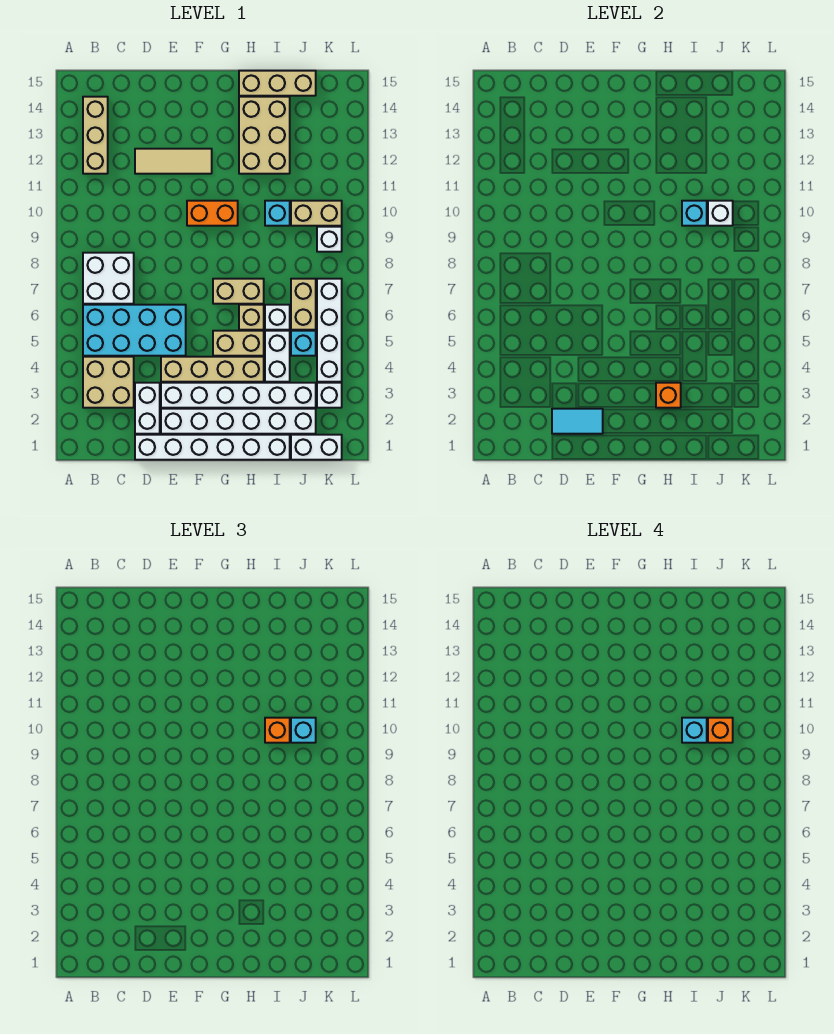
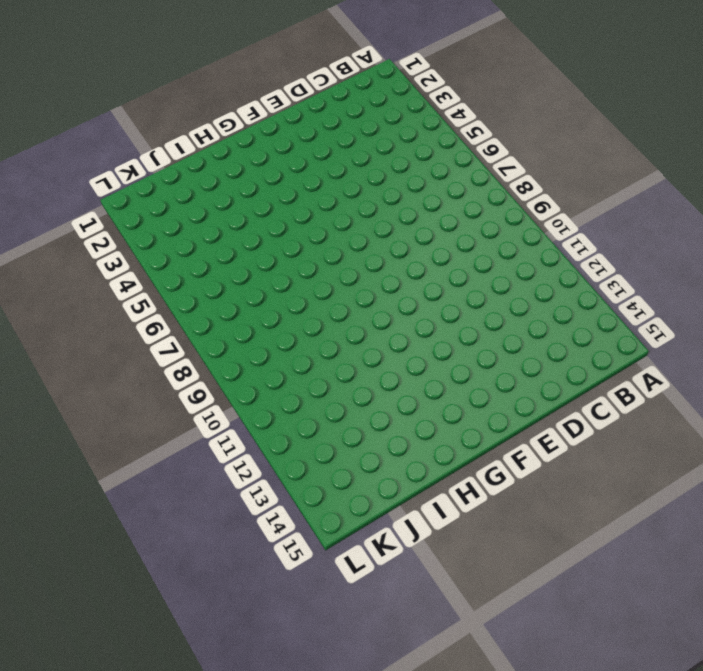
none -> tan brick B3:C4 level 1
none -> cyan brick B5:E6 level 1
none -> white brick B7:C8 level 1
none -> tan brick B12:B14 level 1

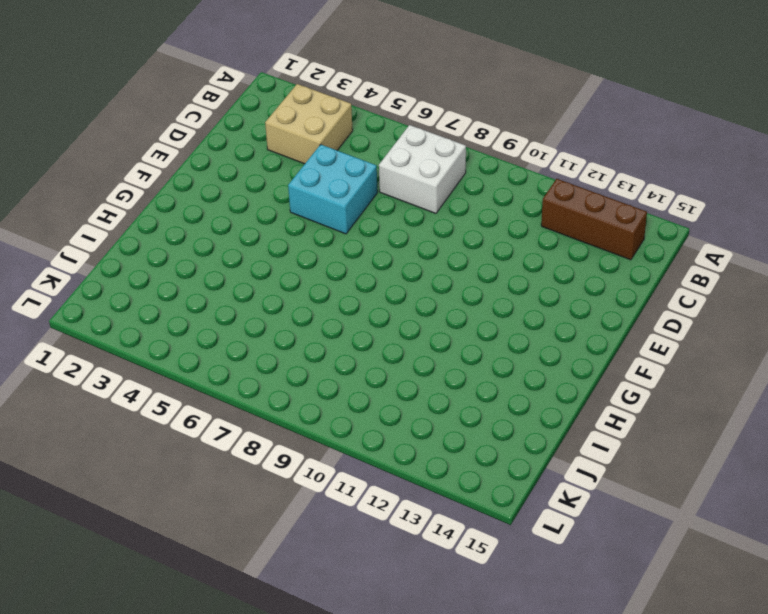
brown brick B12:B14 level 1 -> tan brick B12:B14 level 1
cyan brick D5:E6 level 1 -> cyan brick B5:E6 level 1
none -> white brick D1:I1 level 1
none -> white brick D2:D3 level 1
none -> tan tile D12:F12 level 1
none -> white brick E2:J2 level 1

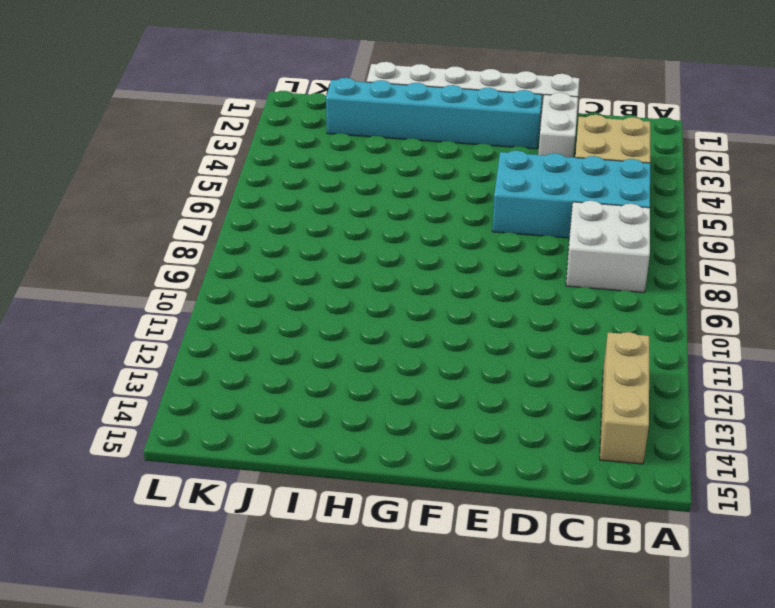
cyan brick E2:J2 level 1 -> white brick E2:J2 level 1
none -> tan tile D12:F12 level 1
none -> white brick E3:J3 level 1
none -> tan brick E4:H4 level 1
none -> orange brick F10:G10 level 1

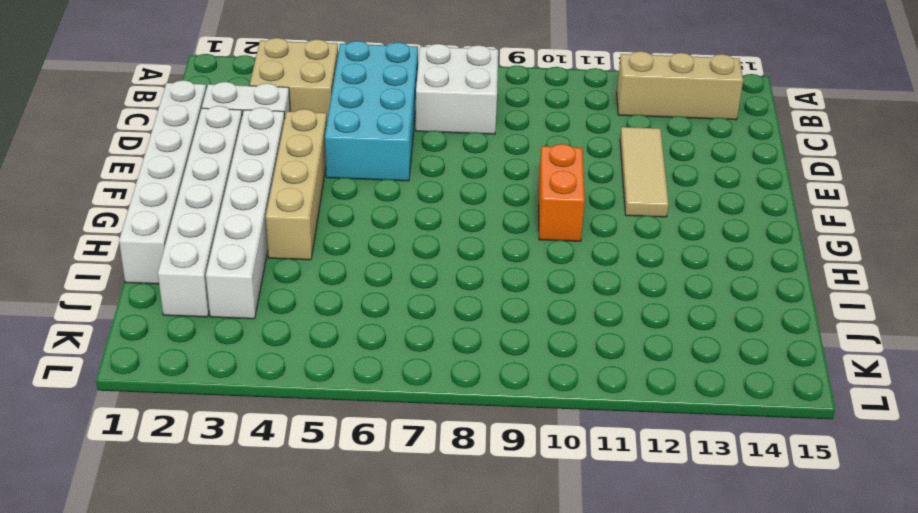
none -> tan brick G5:H5 level 1
none -> tan brick G7:H7 level 1
none -> tan brick H6 level 1
none -> tan brick H12:I14 level 1

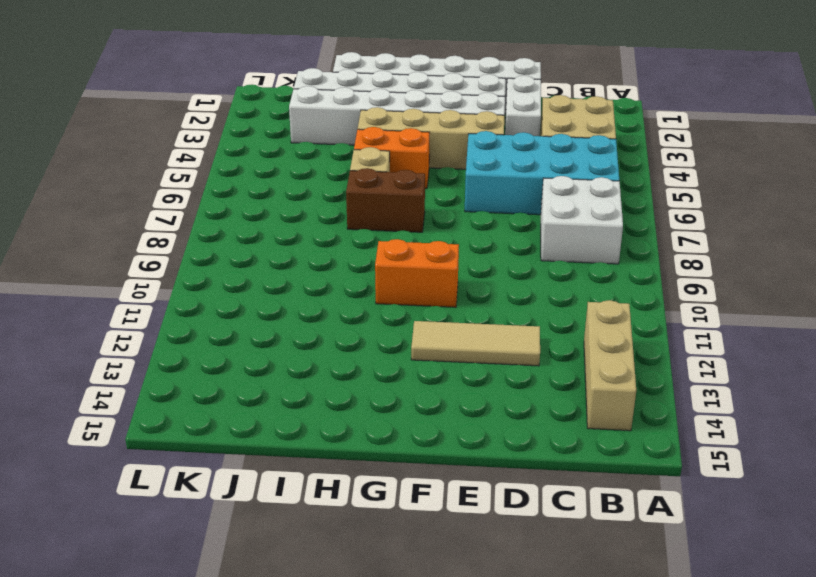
orange brick G5:H5 level 1 -> tan brick G5:H5 level 1
brown brick G7:H7 level 1 -> tan brick G7:H7 level 1
none -> tan brick H12:I14 level 1
none -> tan brick H15:J15 level 1
none -> white brick I4:I5 level 1
none -> white brick I6 level 1

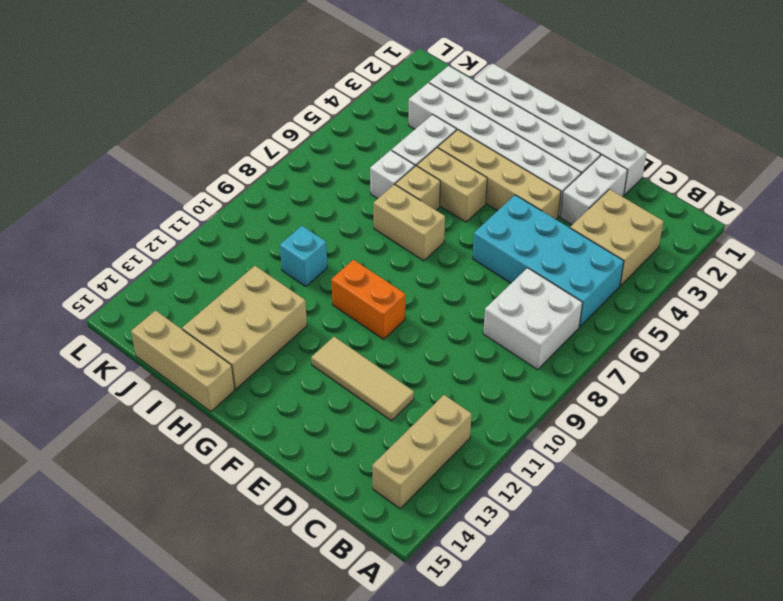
none -> white brick J1:K1 level 1
none -> cyan brick J5 level 1
none -> tan brick J6:J7 level 1
none -> tan brick J10:K10 level 1

